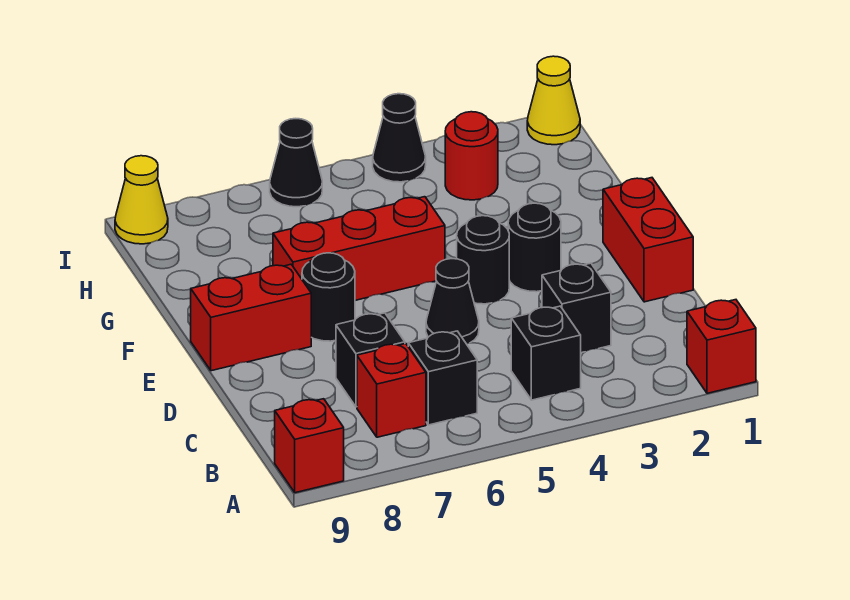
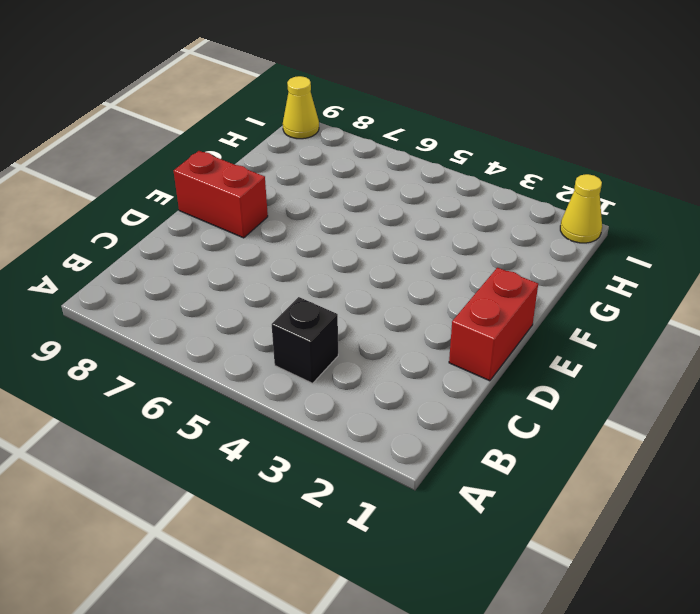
none -> red brick A1 level 1
none -> red brick A9 level 1
none -> black brick B6 level 1

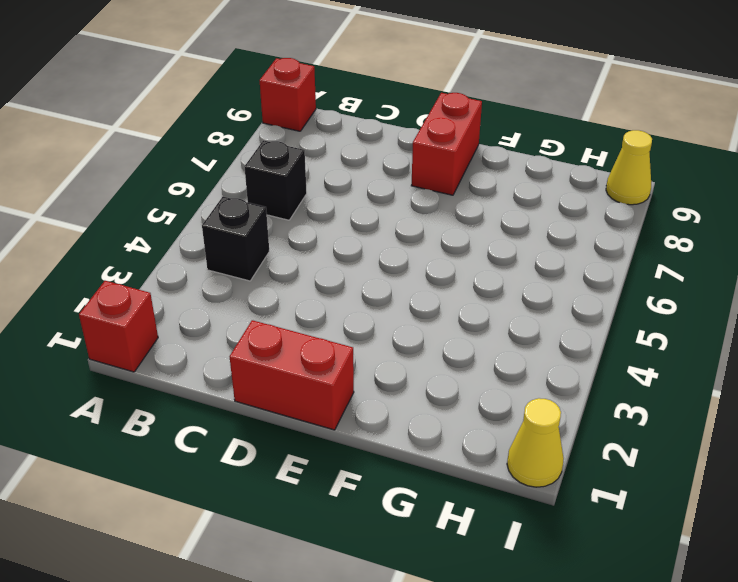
none -> red brick B7 level 1
none -> black brick C3 level 1
none -> black brick C7 level 1

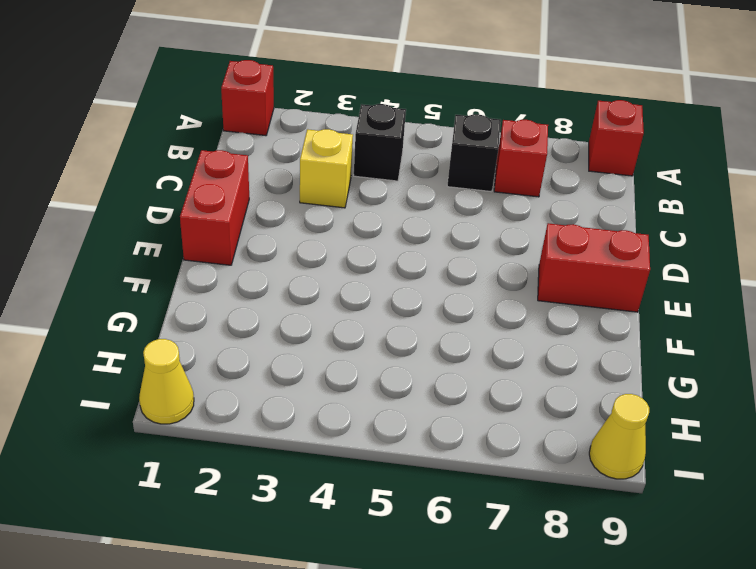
yellow brick C3 level 1 -> black brick C3 level 1
none -> black brick C7 level 1
none -> black cone D5 level 1
none -> black round brick E3 level 1

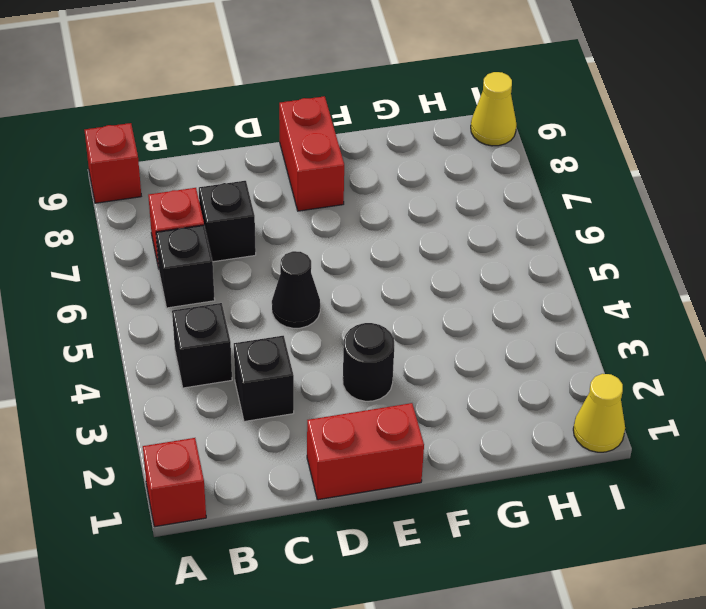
none -> black round brick E4 level 1
none -> black round brick E7 level 1
none -> red brick F5:F7 level 1

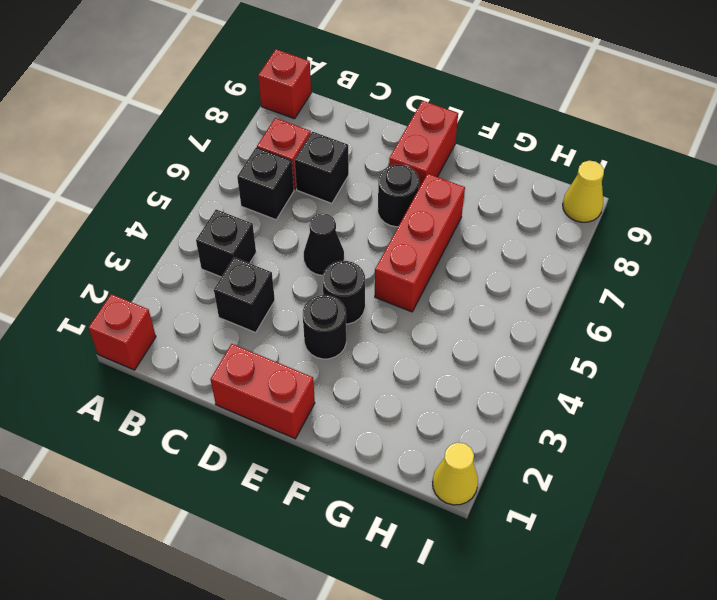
none -> red round brick H3 level 1
none -> black cone I4 level 1
none -> black cone I6 level 1

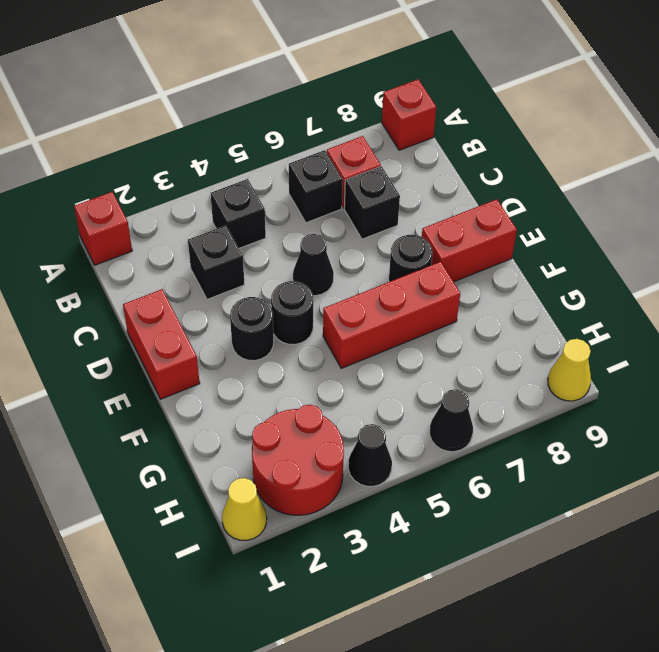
red round brick H2:I3 level 1 -> red round brick H3 level 1

